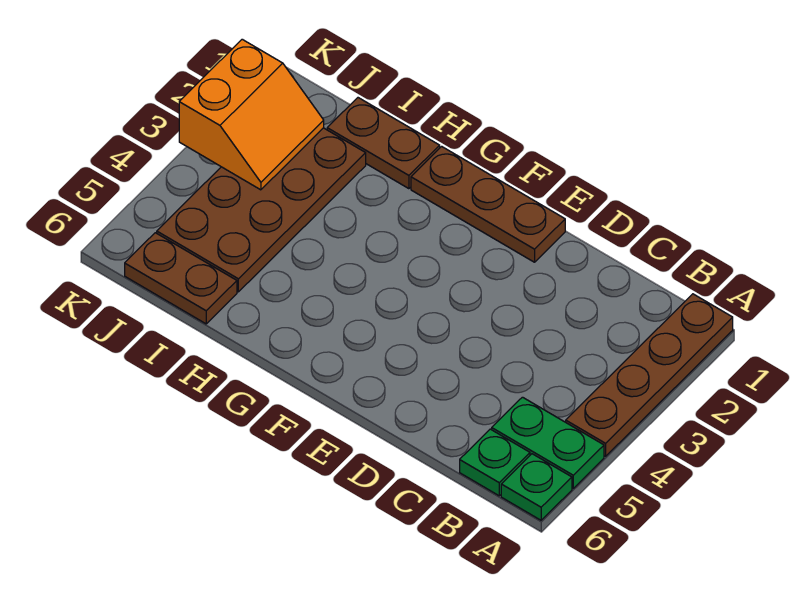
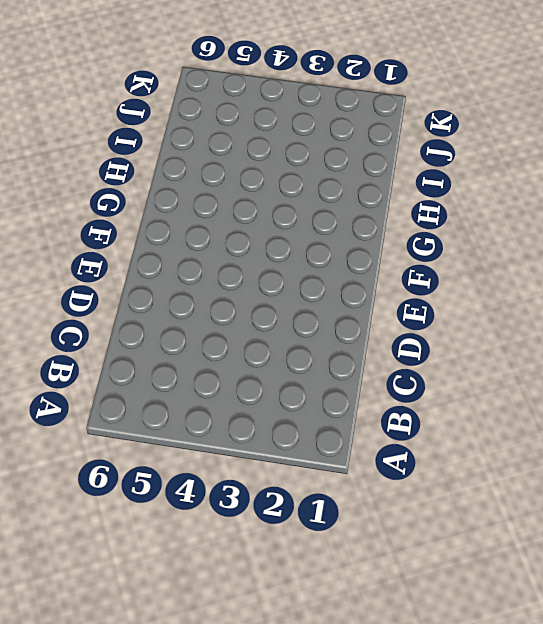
none -> brown plate A1:A4 level 1
none -> green plate A5:B5 level 1

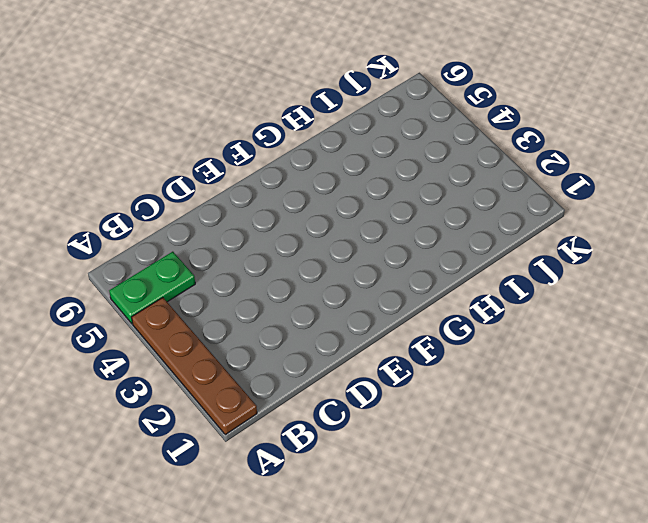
none -> green plate A6 level 1
none -> green plate B6 level 1

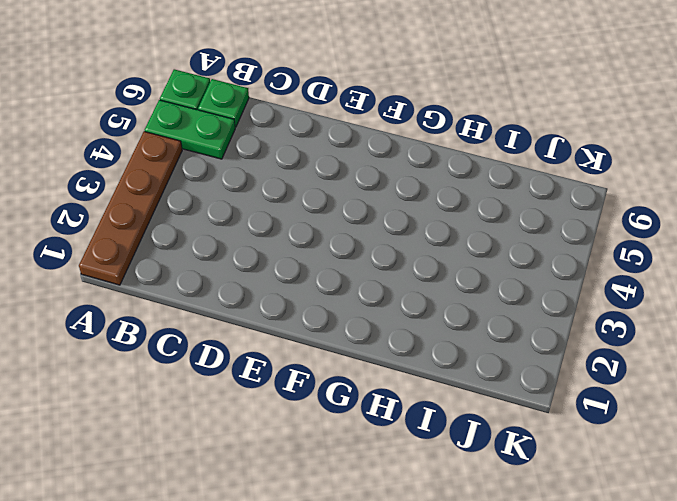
none -> brown plate E1:G1 level 1
none -> brown plate H1:I1 level 1

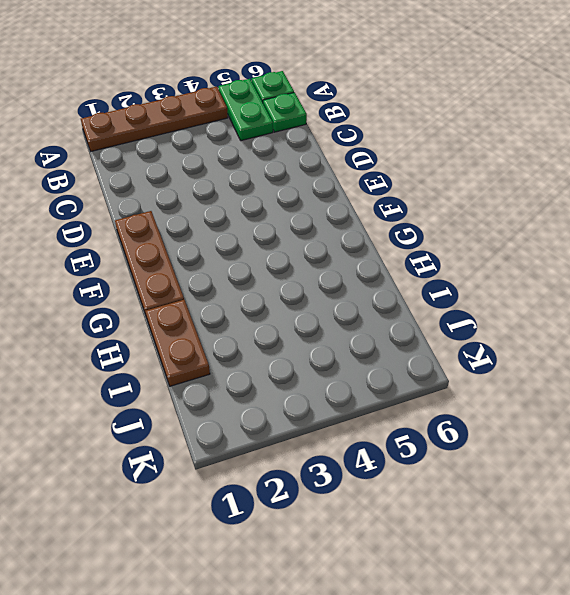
none -> brown plate I2:J5 level 1
none -> brown plate I6:J6 level 1

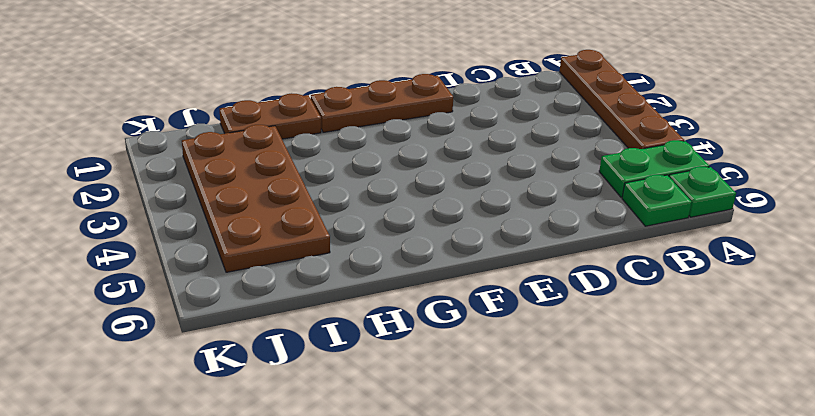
none -> brown plate I6:J6 level 1
none -> orange slope J2:K3 level 2 top K

